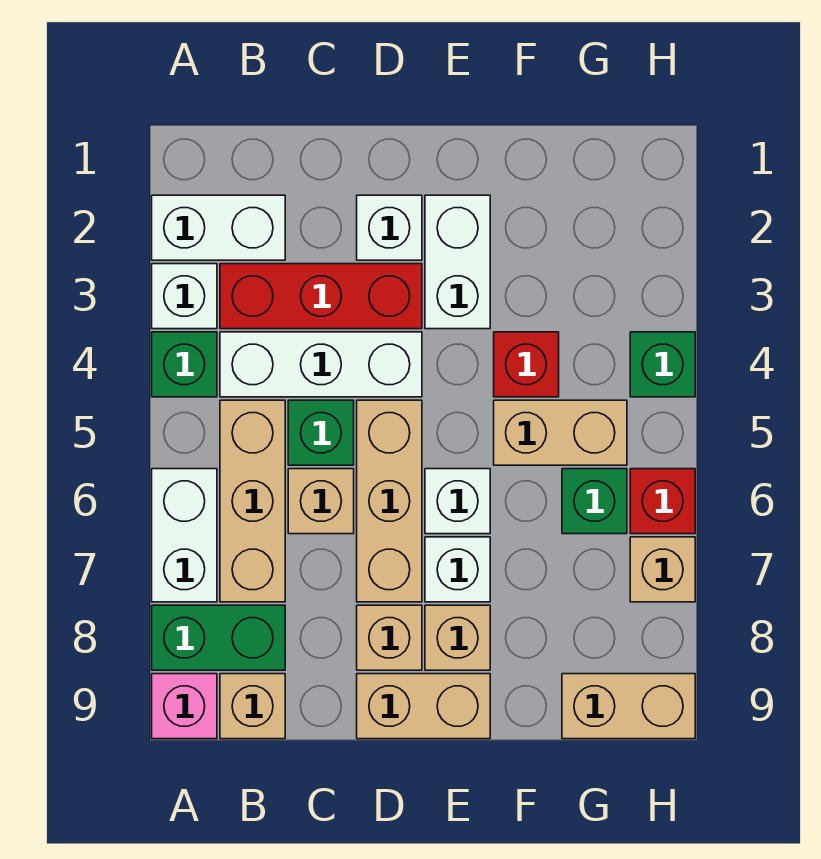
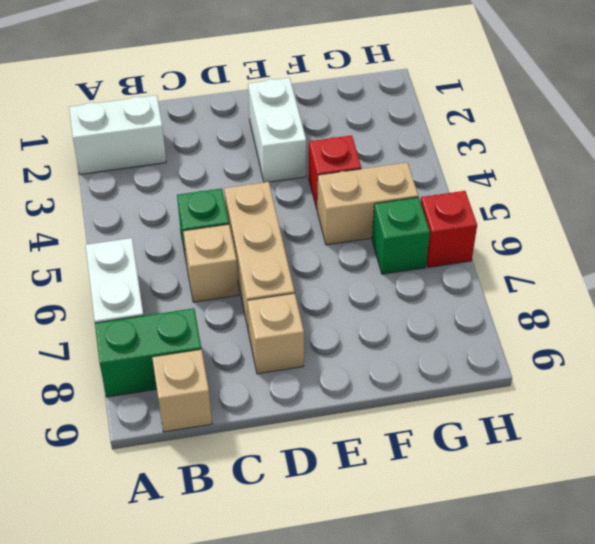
none -> white brick A3 level 1
none -> green brick A4 level 1
none -> pink brick A9 level 1

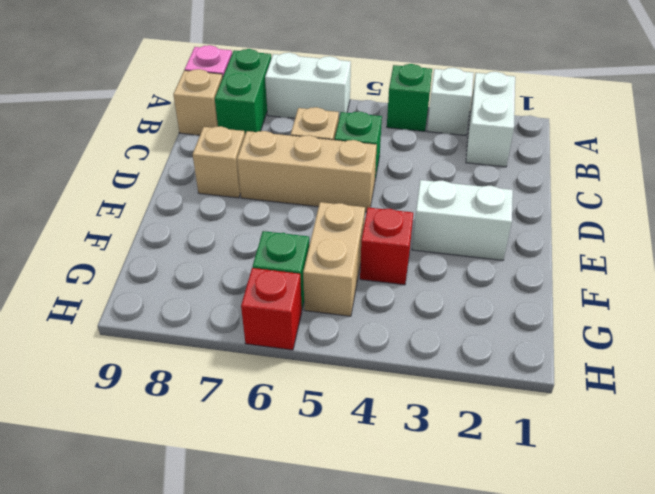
none -> red brick B3:D3 level 1
none -> white brick B4:D4 level 1
none -> tan brick B5:B7 level 1

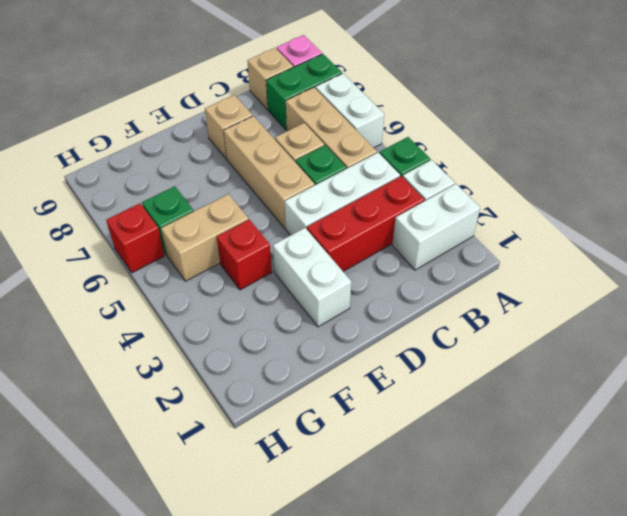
none -> white brick D2 level 1
none -> tan brick D9:E9 level 1
none -> white brick E6 level 1

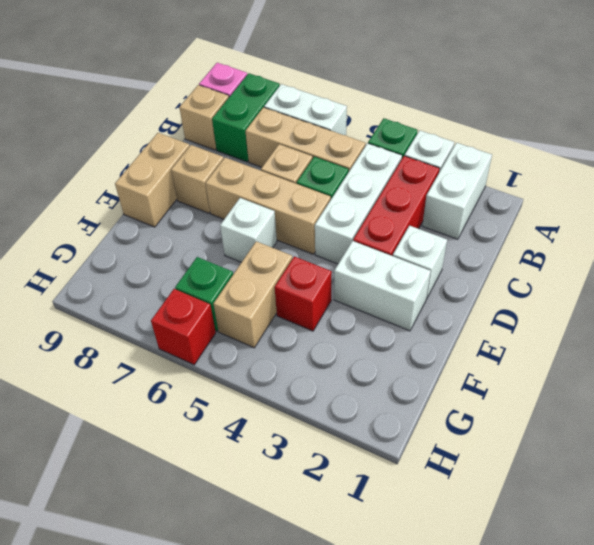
none -> white brick E7 level 1
none -> tan brick E8 level 1
none -> tan brick G9:H9 level 1

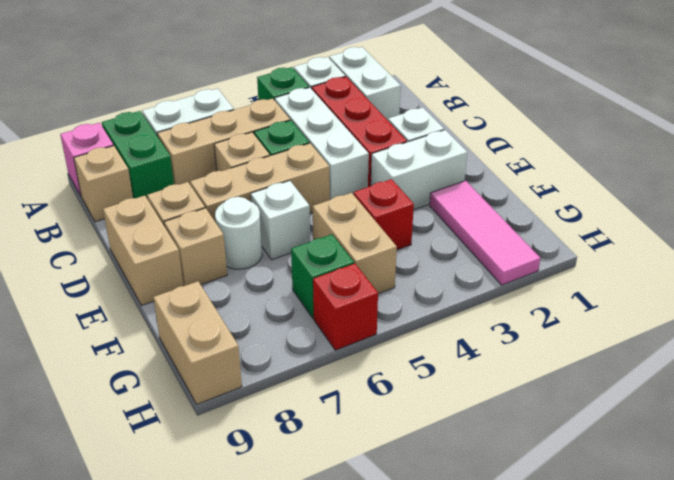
white round brick E7 level 1 -> white brick E7 level 1
pink tile F2:H2 level 1 -> none
none -> green brick H4 level 1
none -> tan brick H7 level 1

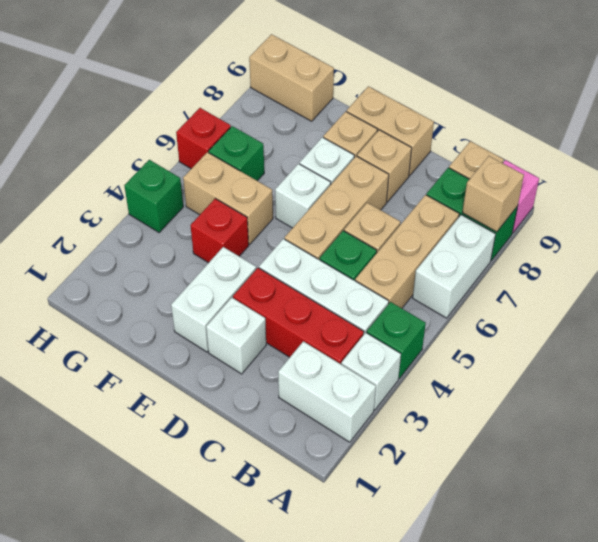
tan brick A8 level 2 -> tan brick H7 level 1

